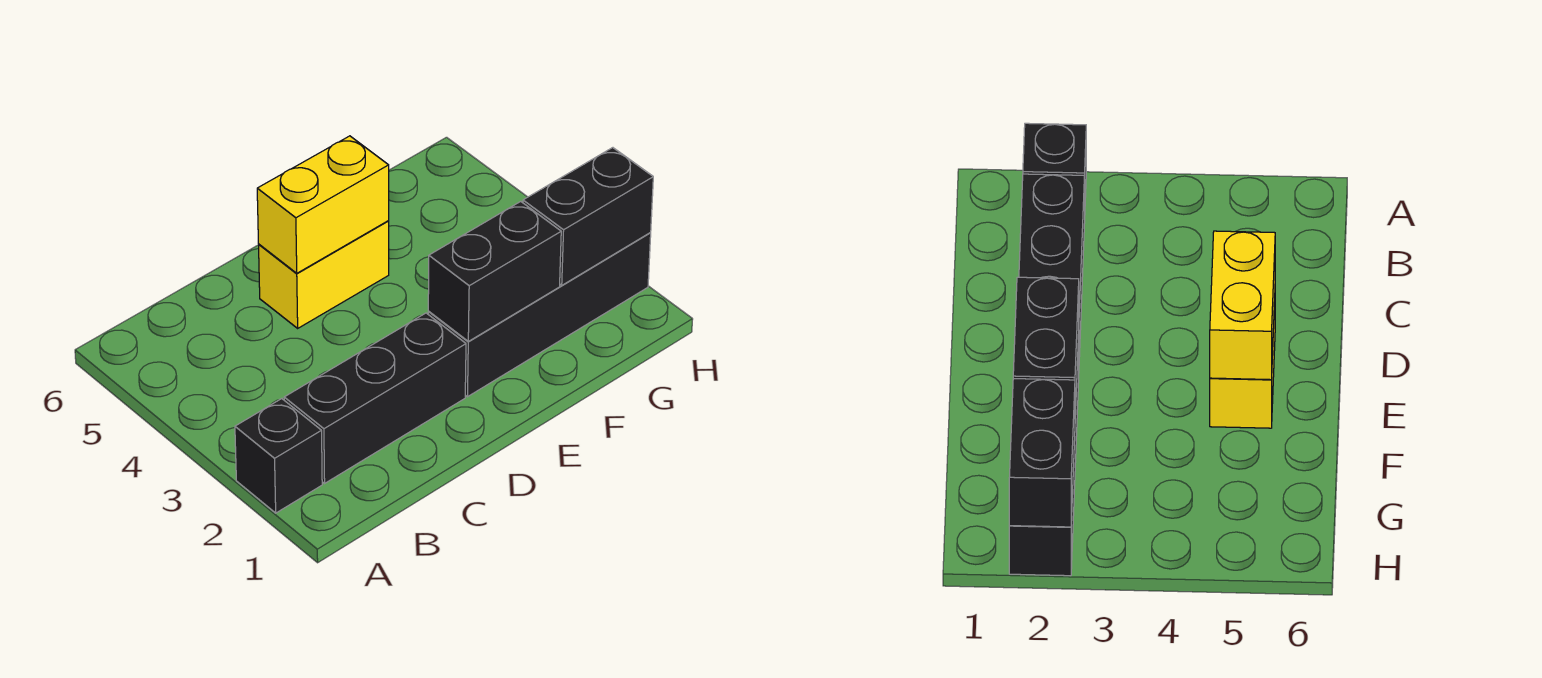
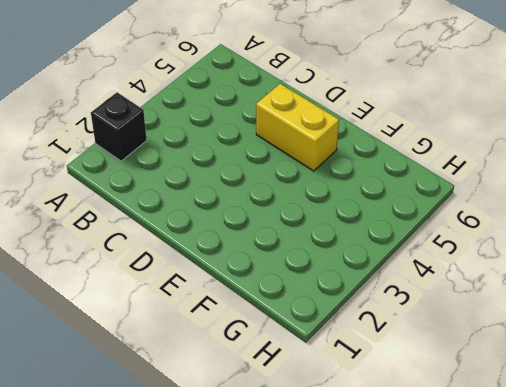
none -> black brick B2:D2 level 1
none -> black brick E2:H2 level 1

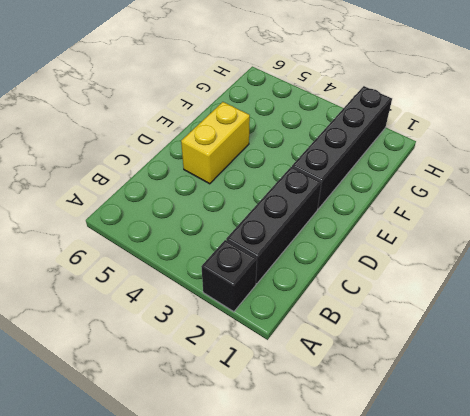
none -> yellow brick D5:E5 level 2
none -> black brick E2:F2 level 2

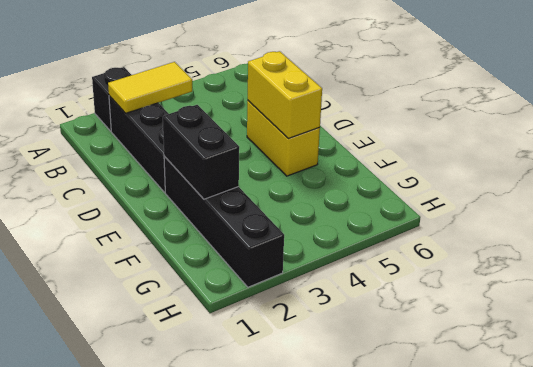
yellow tile B2:B3 level 2 -> none
none -> black brick G2:H2 level 2

